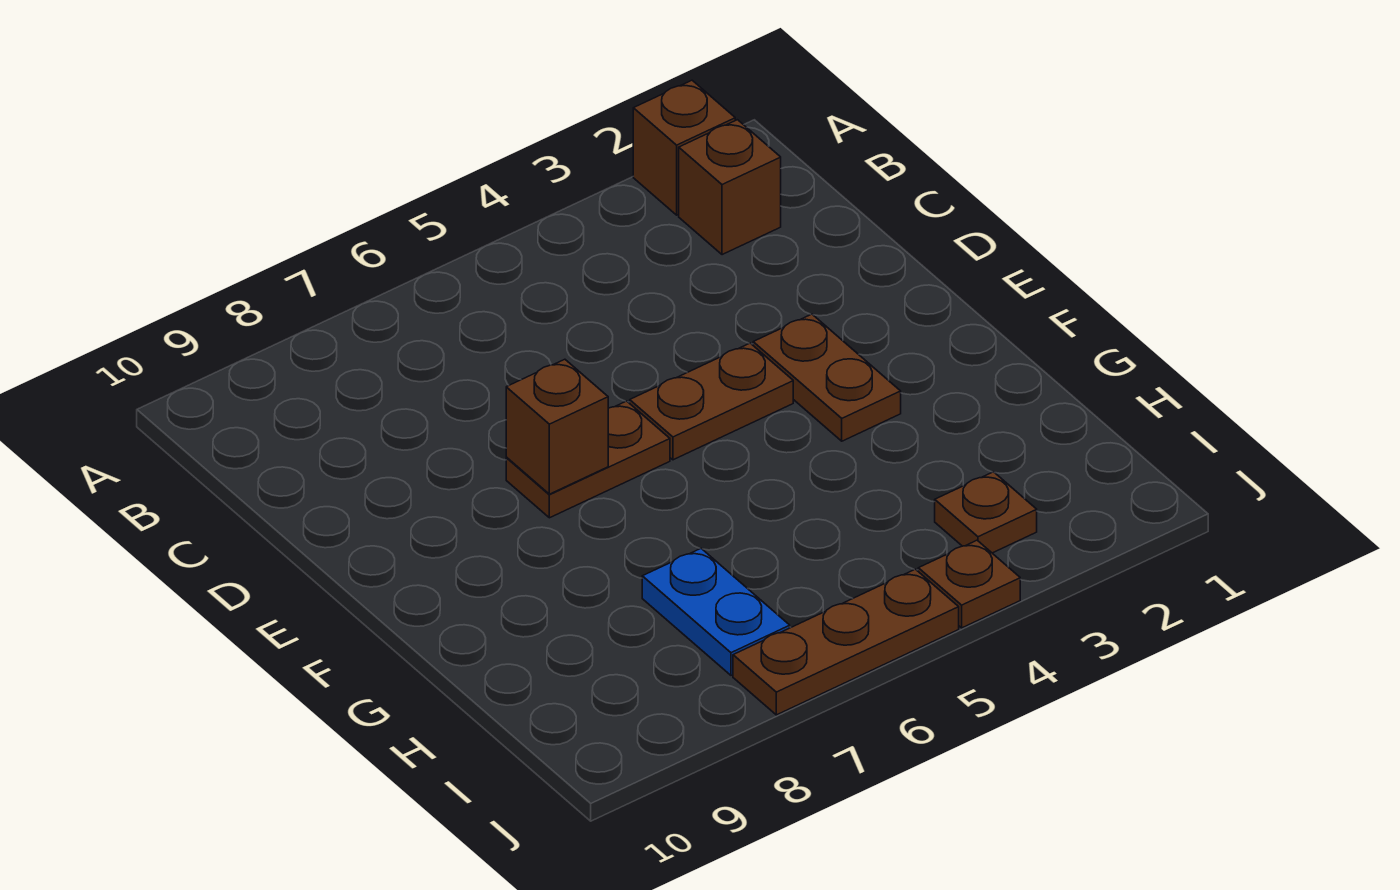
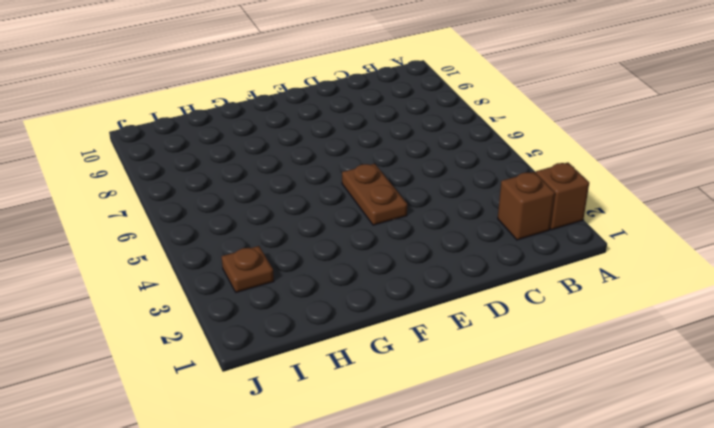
none -> brown plate E3:F3 level 1
none -> brown plate E6:E7 level 1

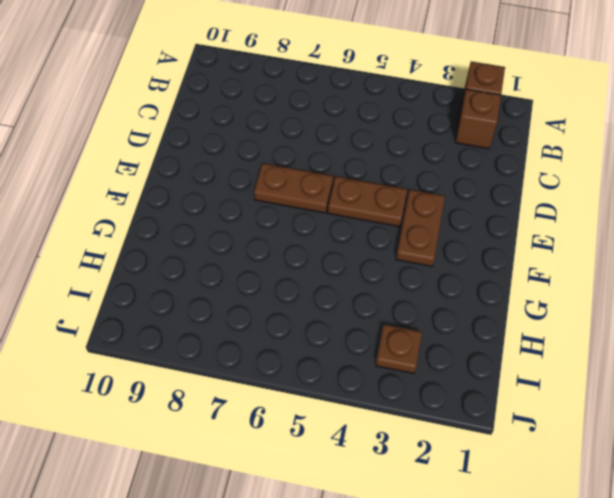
none -> blue plate H7:I7 level 1
none -> brown plate J4 level 1

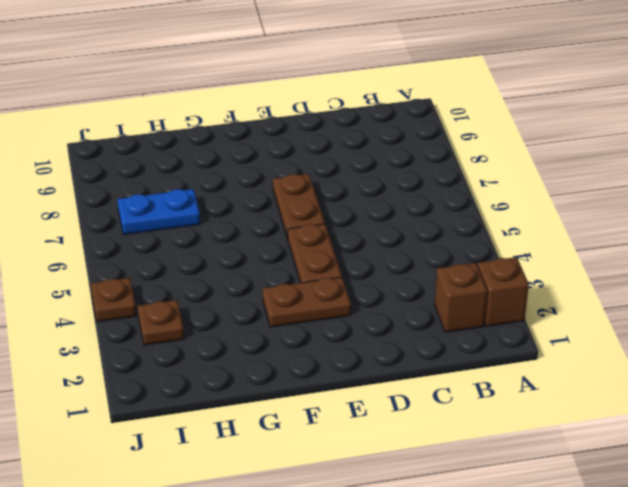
none -> brown plate J5:J7 level 1
none -> brown brick E7 level 2

